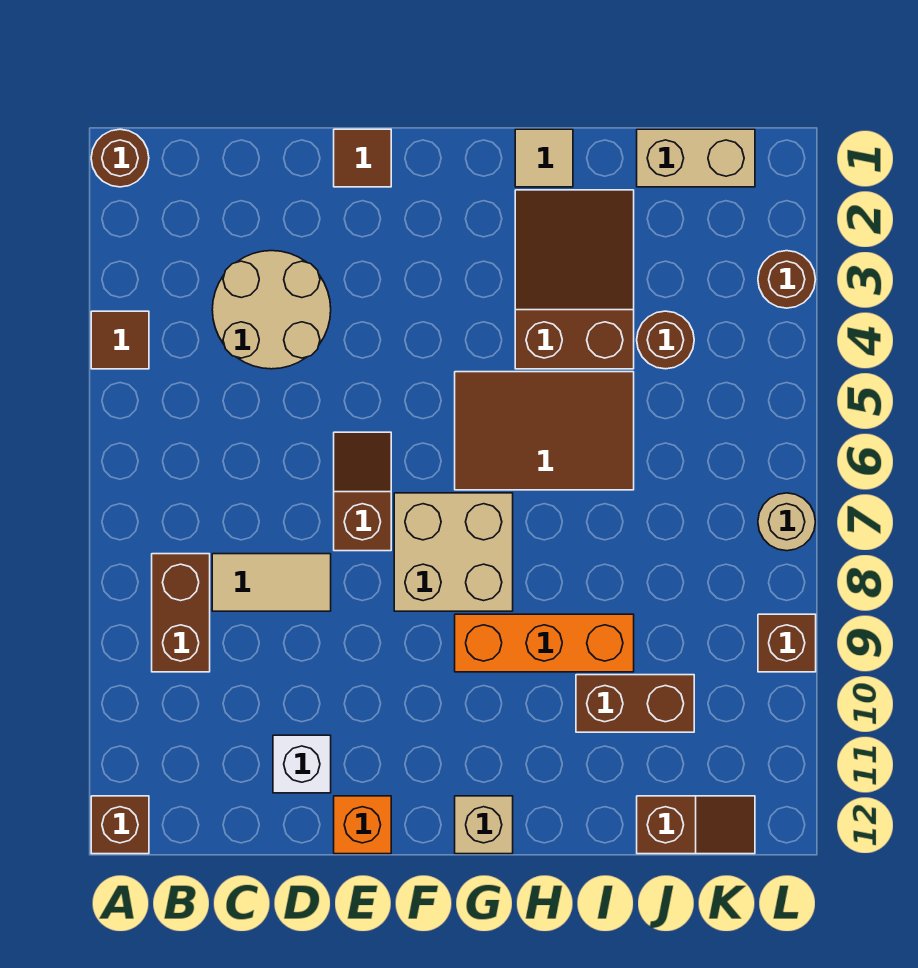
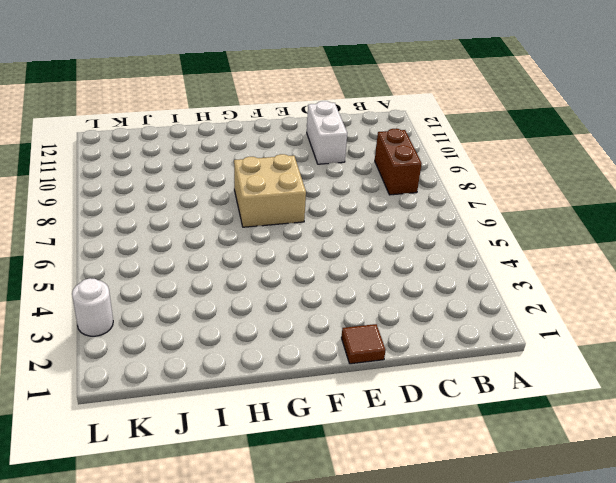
white brick D10:D11 level 1 -> white brick D11 level 1
white round brick L3 level 1 -> brown round brick L3 level 1
none -> brown round brick A1 level 1
none -> brown tile A4 level 1
none -> brown brick A12 level 1

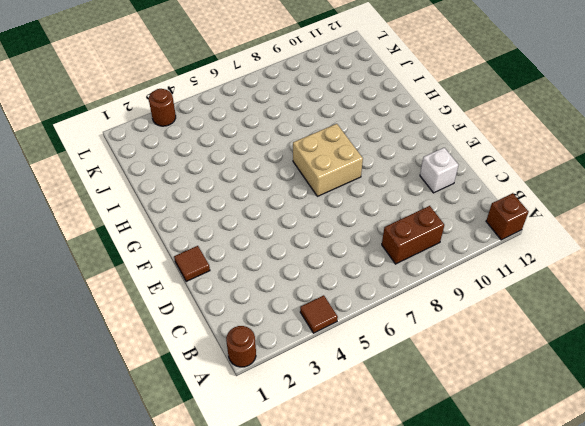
none -> tan round brick C3:D4 level 1
none -> tan tile C8:D8 level 1
none -> brown slope E6:E7 level 1 top 7

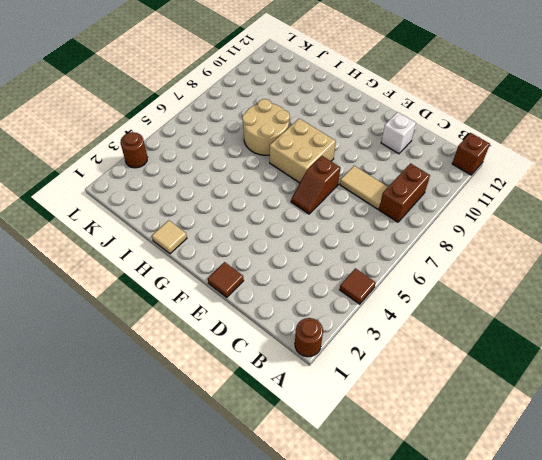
tan round brick H7:I8 level 1 -> tan round brick C3:D4 level 1
none -> orange brick E12 level 1
none -> brown tile G5:I6 level 1
none -> orange brick G9:I9 level 1

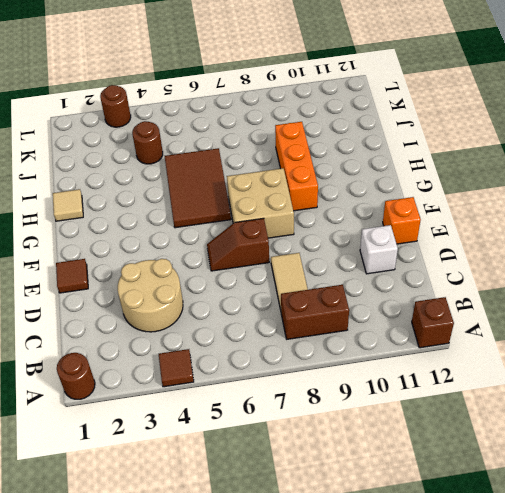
none -> tan brick G12 level 1
none -> brown slope H2:I4 level 1 top 4
none -> brown brick I10:J10 level 1

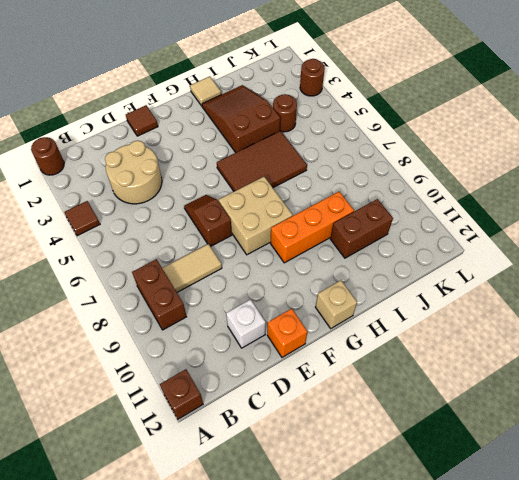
none -> tan brick J1:K1 level 1
none -> brown slope J12:K12 level 1 top J
none -> tan round brick L7 level 1

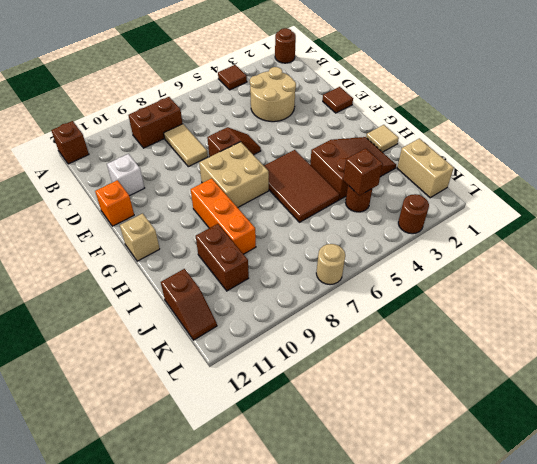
brown brick J4 level 2 -> brown brick L9 level 1

